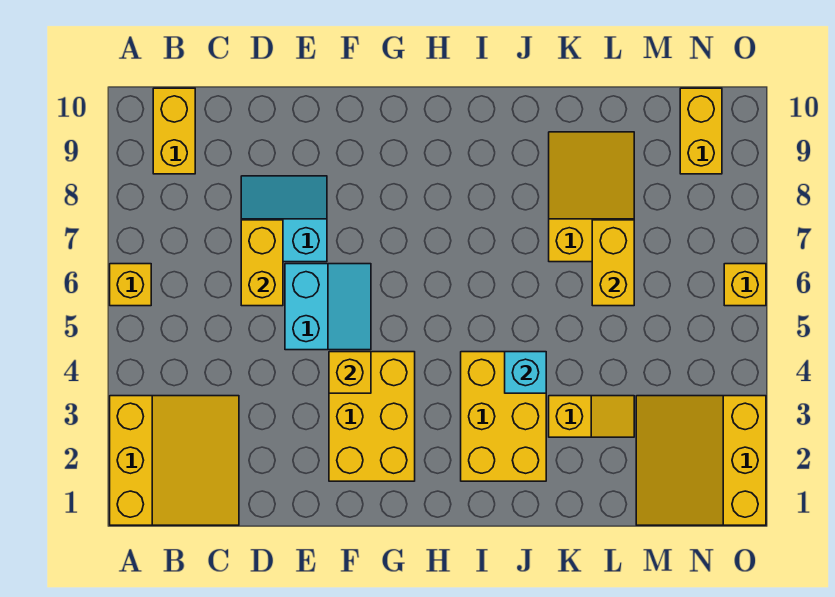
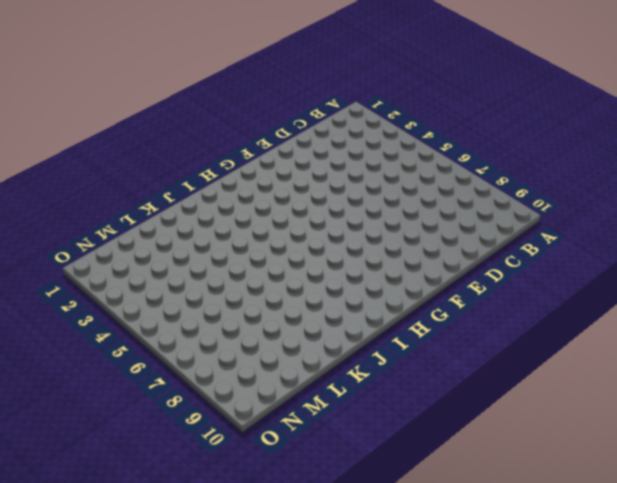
none -> yellow slope A1:C3 level 1 top A
none -> yellow brick A6 level 1
none -> yellow brick B9:B10 level 1

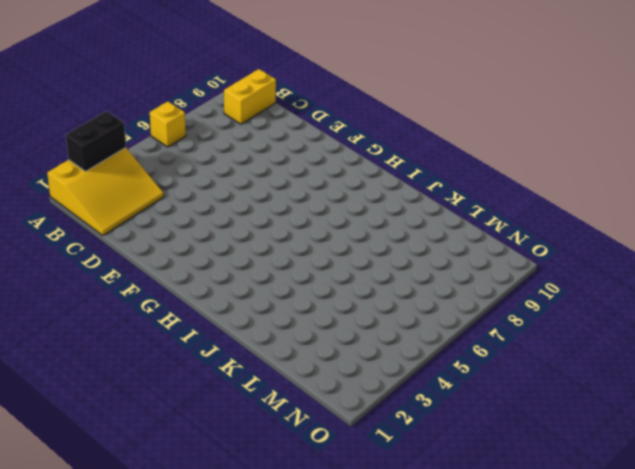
black brick A2:A3 level 2 -> none
none -> cyan slope D7:E8 level 1 top 7
none -> cyan slope E5:F6 level 1 top E
none -> yellow brick F2:G4 level 1

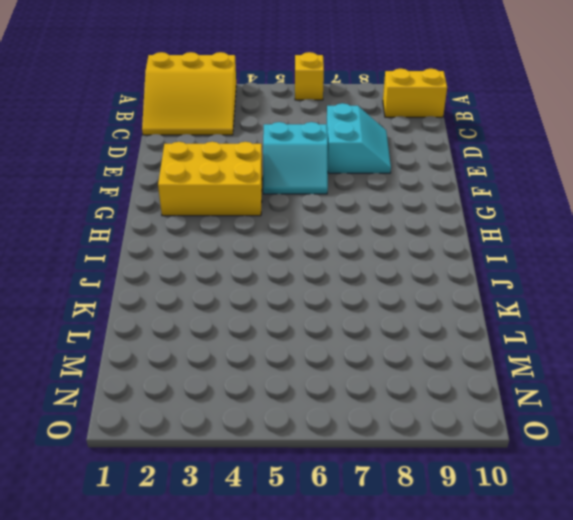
none -> yellow brick I2:J4 level 1
none -> yellow slope K3:L3 level 1 top K
none -> yellow slope K7:L9 level 1 top 7

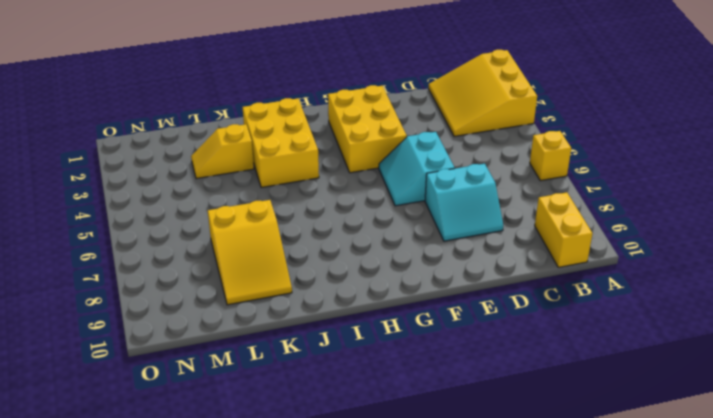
none -> yellow slope M1:O3 level 1 top O
none -> yellow brick N9:N10 level 1
none -> yellow brick O6 level 1

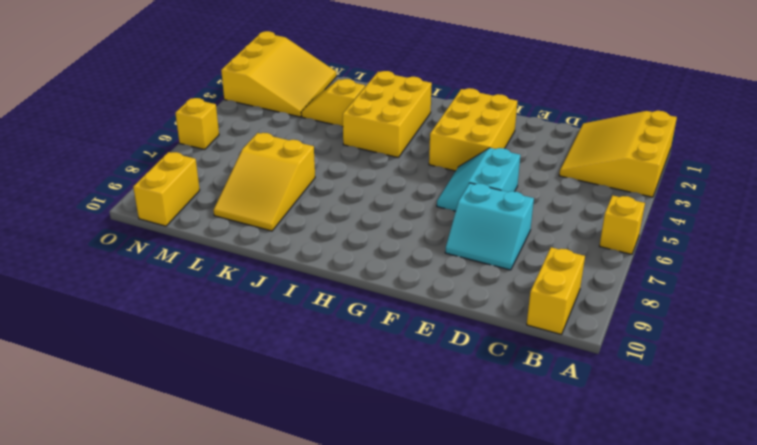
none -> yellow brick D6:D7 level 2
none -> yellow brick F4 level 2
none -> cyan brick J4 level 2

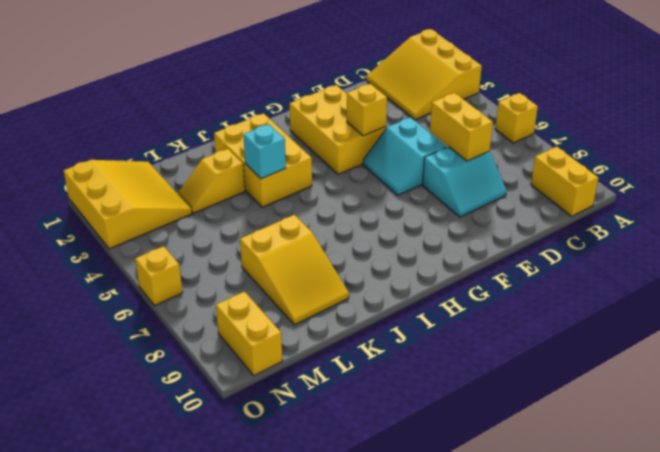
none -> yellow brick L6:L7 level 2

